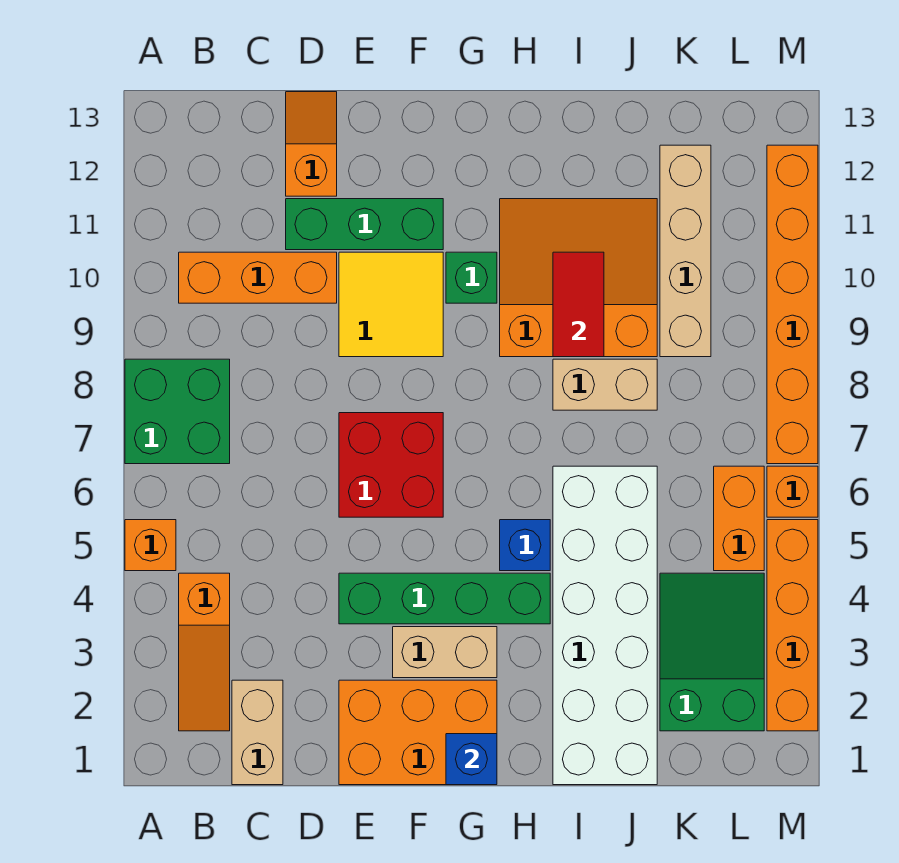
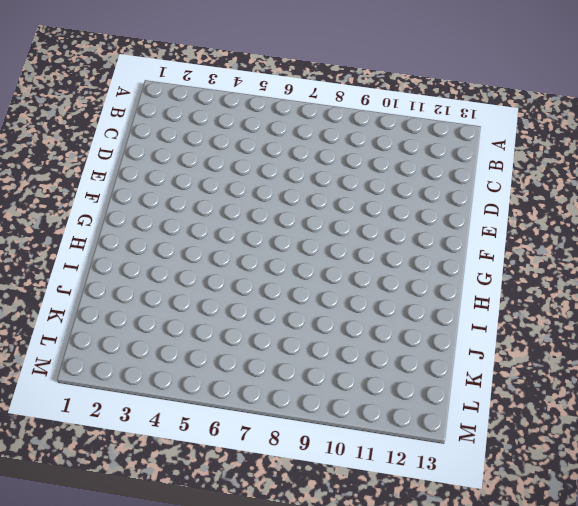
none -> orange brick A5 level 1
none -> green brick A7:B8 level 1
none -> orange slope B2:B4 level 1 top 4

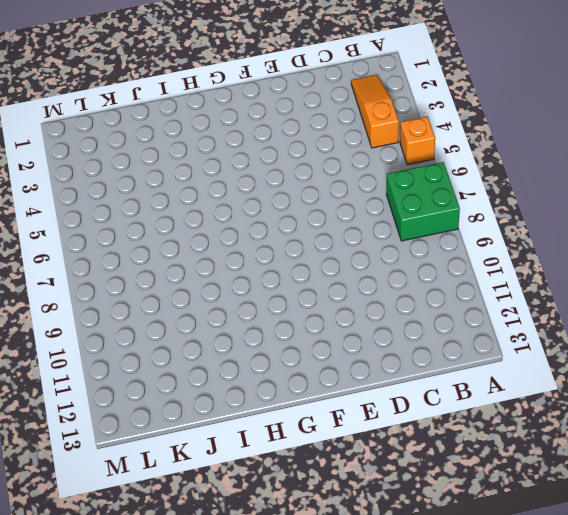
none -> orange brick B10:D10 level 1
none -> tan brick C1:C2 level 1
none -> green brick D11:F11 level 1

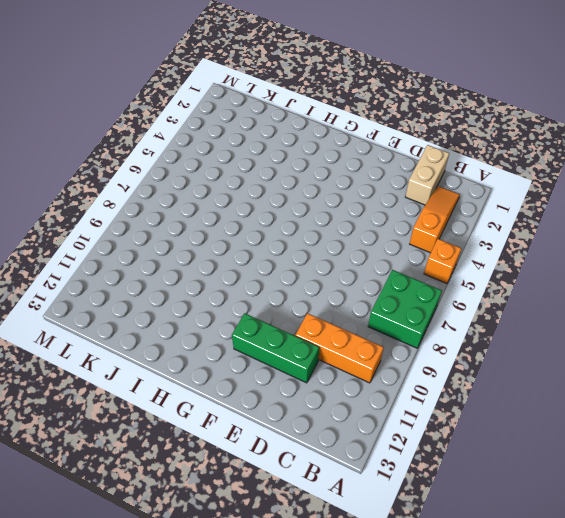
none -> orange slope D12:D13 level 1 top 12
none -> orange brick E1:G2 level 1
none -> green brick E4:H4 level 1

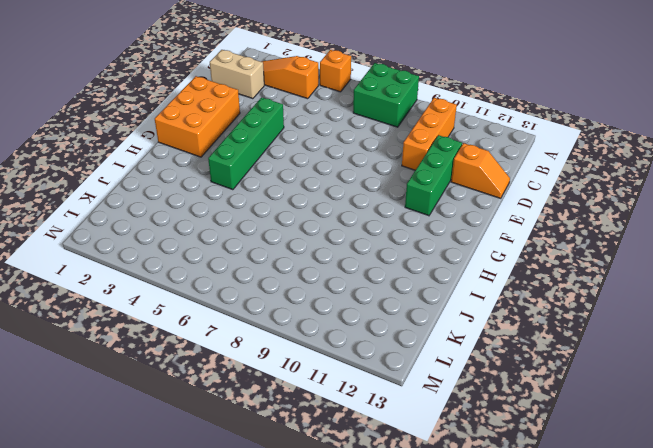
none -> red brick E6:F7 level 1
none -> yellow tile E9:F10 level 1
none -> tan brick F3:G3 level 1

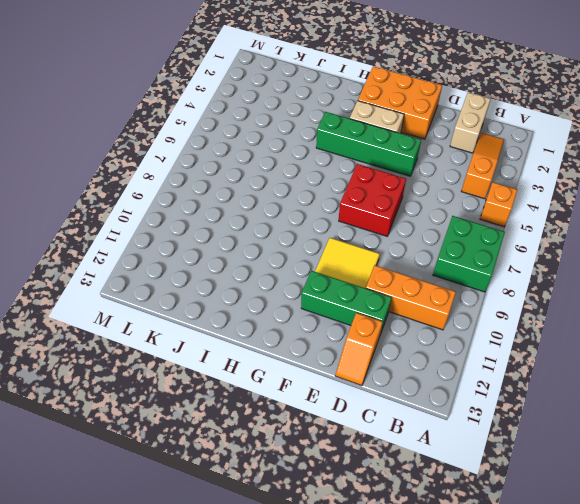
none -> green brick G10 level 1
none -> blue brick H5 level 1
none -> orange slope H9:J11 level 1 top 9

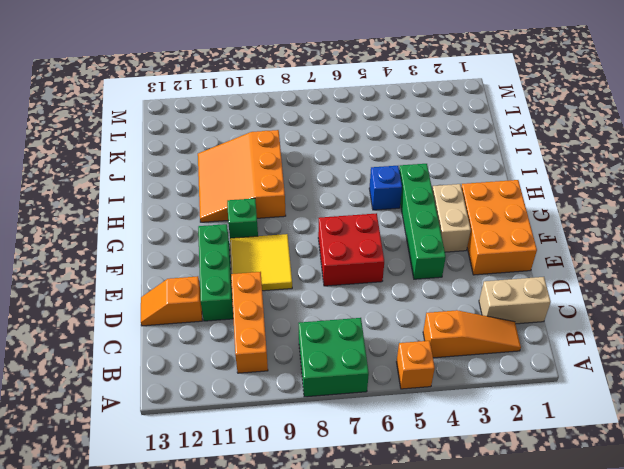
none -> white brick I1:J6 level 1
none -> tan brick I8:J8 level 1
none -> green slope K2:L4 level 1 top 2

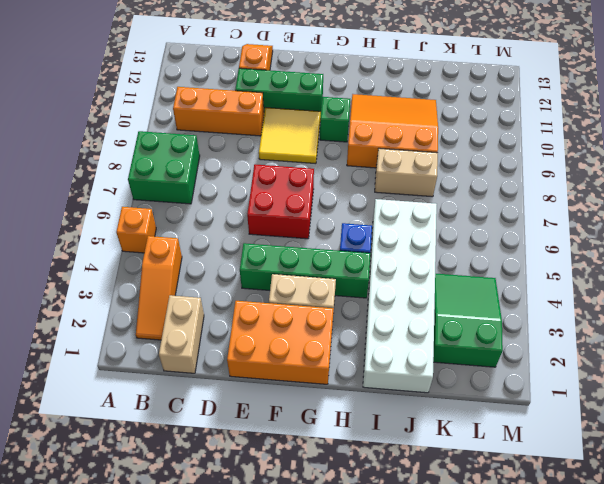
none -> tan brick K9:K12 level 1
none -> orange brick L5:L6 level 1
none -> orange brick M2:M5 level 1

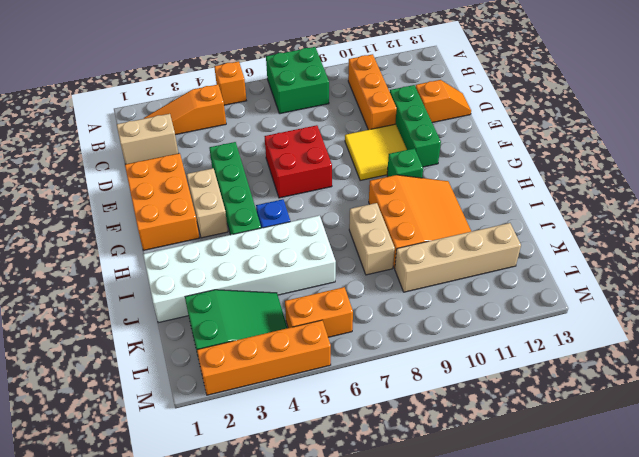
none -> orange brick M6 level 1
none -> orange brick M7:M12 level 1
none -> blue brick G1 level 2

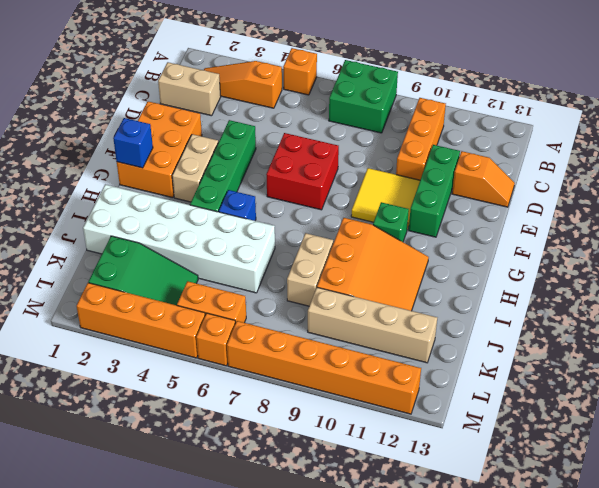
none -> red tile I9:I10 level 2

